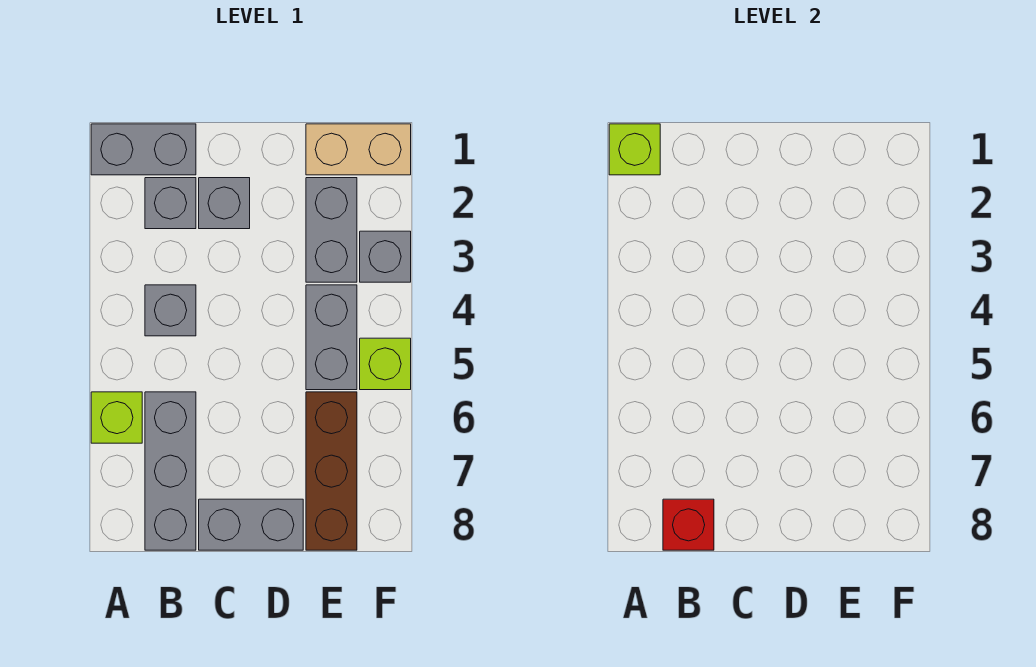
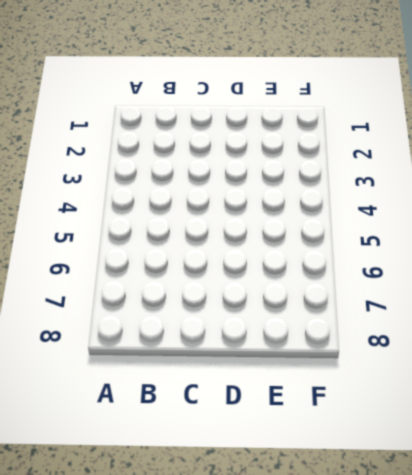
none -> grey brick A1:B1 level 1
none -> lime brick A6 level 1
none -> grey brick B2 level 1

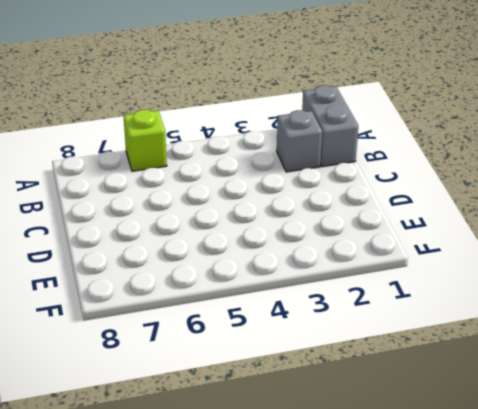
none -> grey brick B4 level 1
none -> grey brick B6:B8 level 1
none -> grey brick C2 level 1

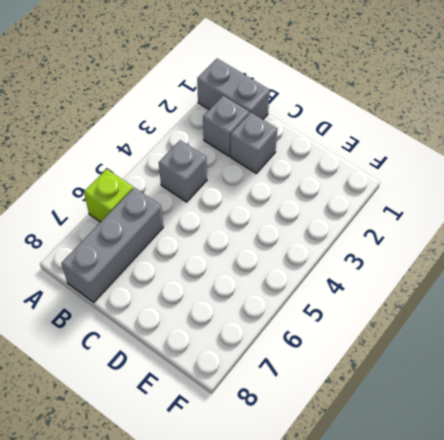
none -> grey brick C8:D8 level 1
none -> tan brick E1:F1 level 1
none -> grey brick E2:E3 level 1

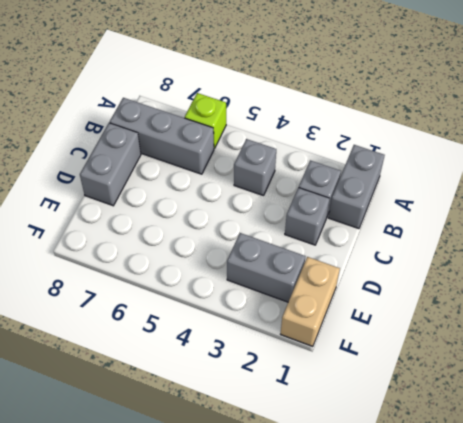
none -> grey brick E4:E5 level 1
none -> brown brick E6:E8 level 1
none -> grey brick F3 level 1

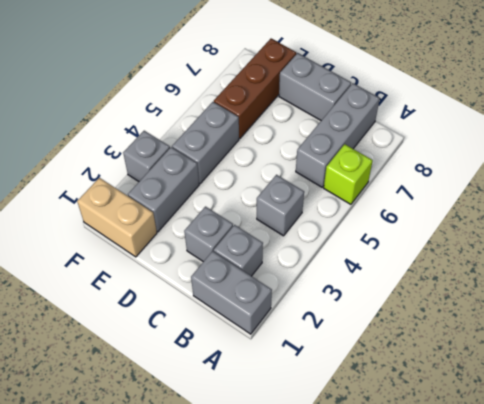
none -> lime brick F5 level 1
none -> lime brick A1 level 2
none -> red brick B8 level 2

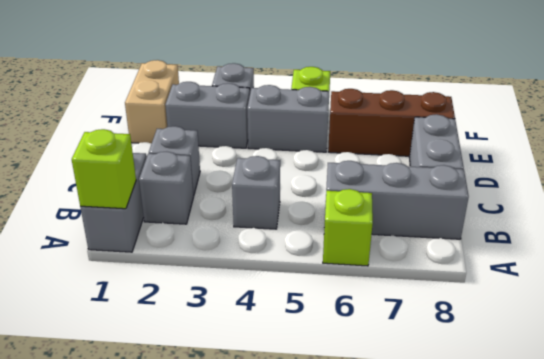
none -> red brick B8 level 2

